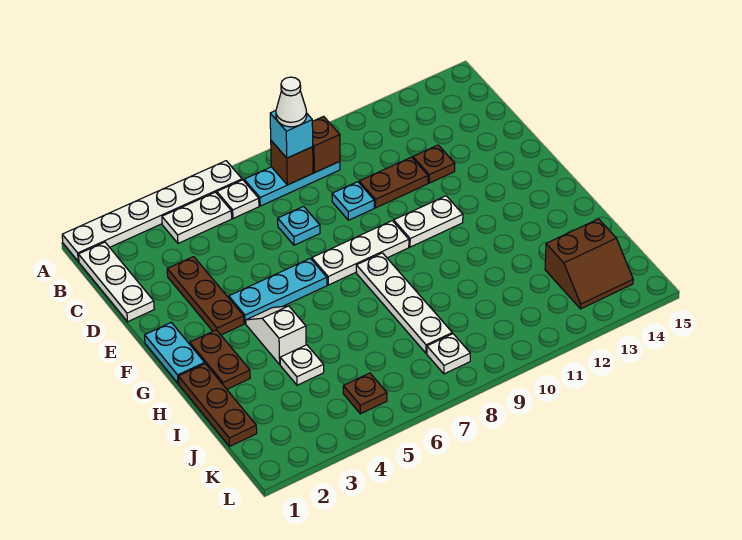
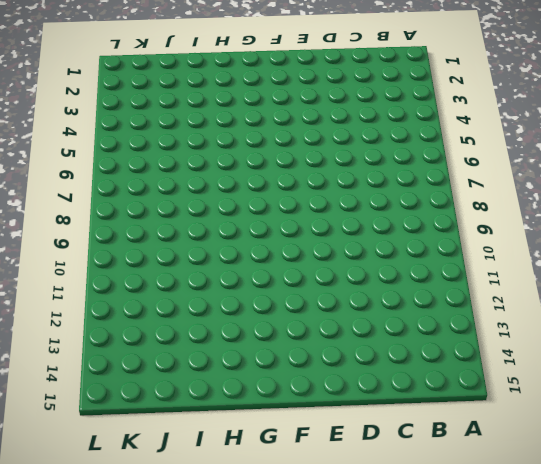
none -> white plate A1:A6 level 1
none -> white plate B1:D1 level 1
none -> white plate B4:B5 level 1

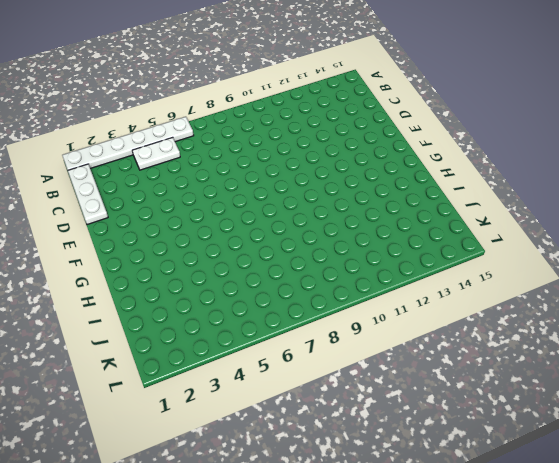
none -> white plate B6 level 1
none -> cyan plate B7:B9 level 1
none -> brown plate D3:F3 level 1

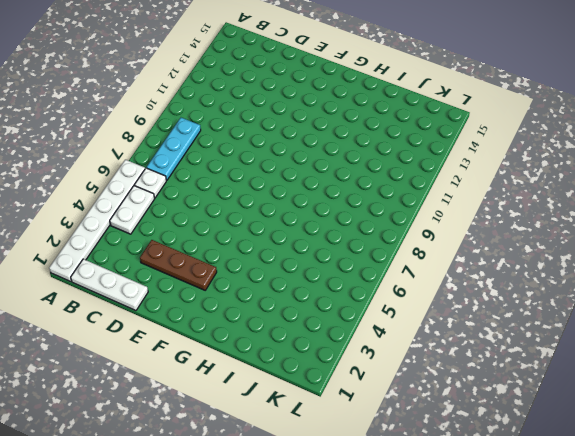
none -> cyan plate D7 level 1
none -> cyan plate D9 level 1
none -> brown plate D10:D11 level 1

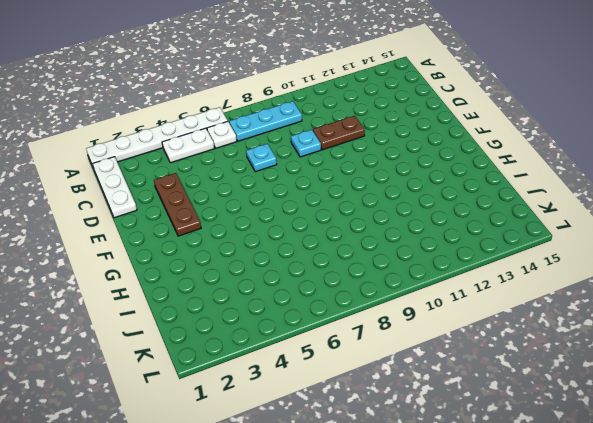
none -> brown plate D12 level 1
none -> cyan plate F1:G1 level 1
none -> cyan plate F4:F6 level 1

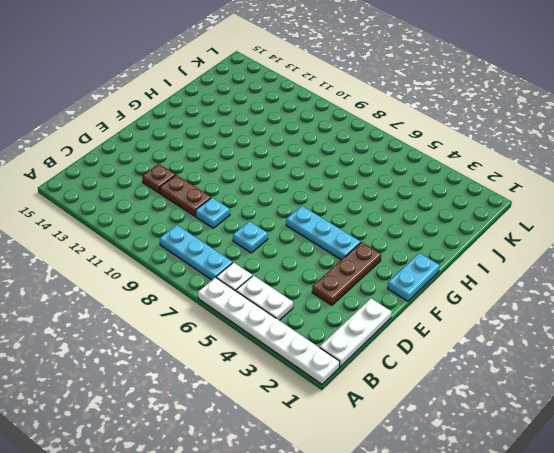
none -> white plate F7:F9 level 1
none -> white plate F10:F11 level 1
none -> brown plate G2:H2 level 1

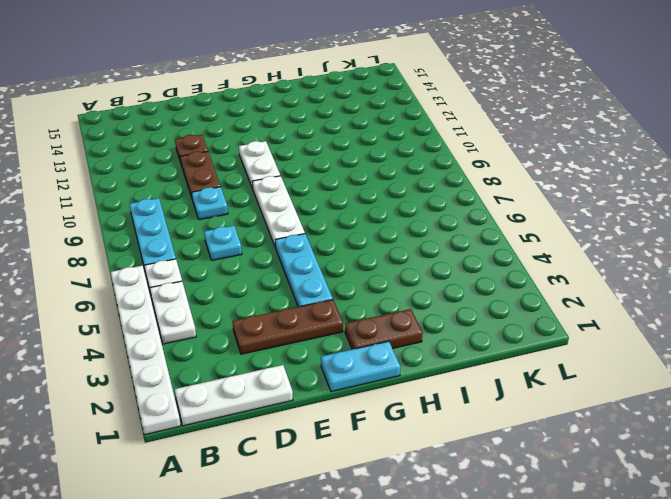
none -> white slope G4:H4 level 1 top H
none -> white plate G8:J8 level 1
none -> brown plate H1:J1 level 1

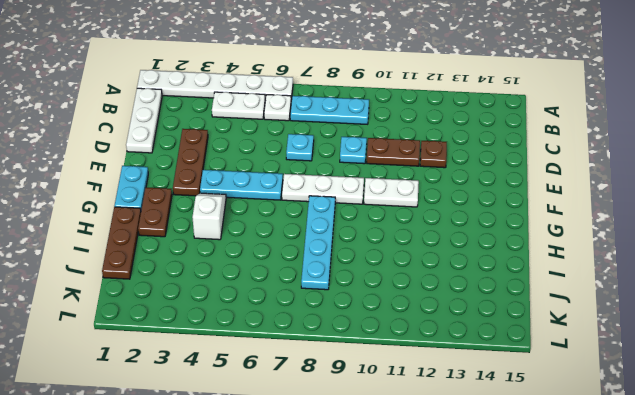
cyan plate G8:J8 level 1 -> white plate G8:J8 level 1
none -> white plate I4 level 1
none -> brown slope J13:K14 level 1 top J
none -> brown plate K5 level 1

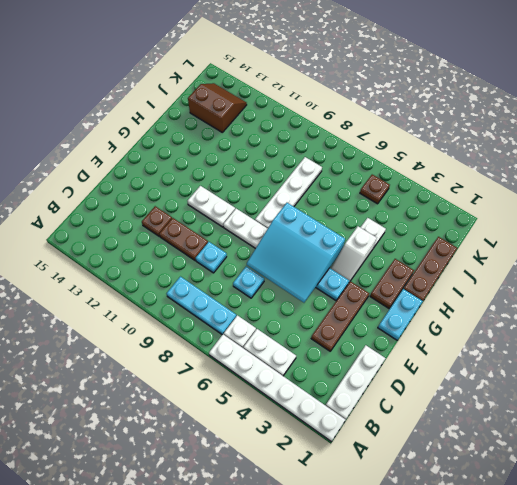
cyan slope E5:G7 level 2 top G -> none
none -> white plate K8 level 1
none -> brown brick B8 level 2
none -> brown brick B9 level 2

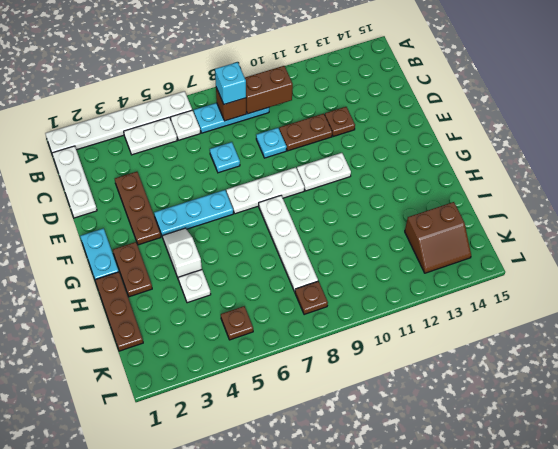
brown brick B9:B10 level 2 -> brown brick B9 level 2
brown plate K8 level 1 -> white plate K8 level 1
none -> white cone B8 level 4

